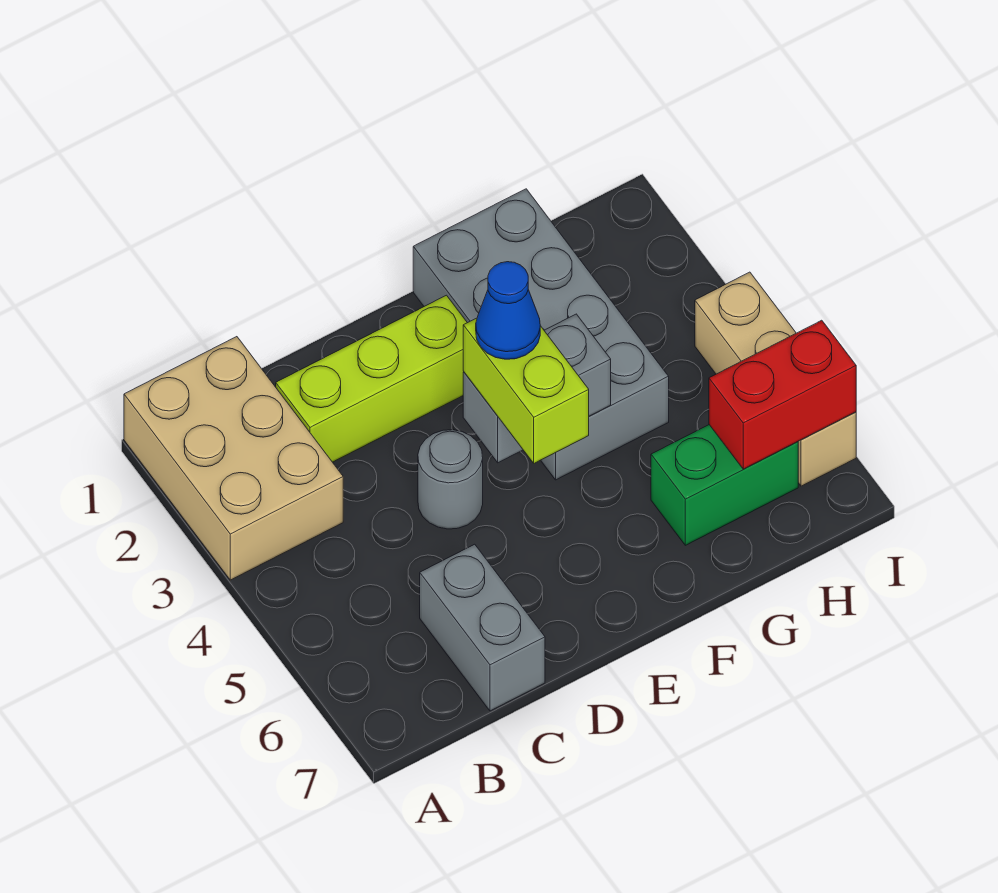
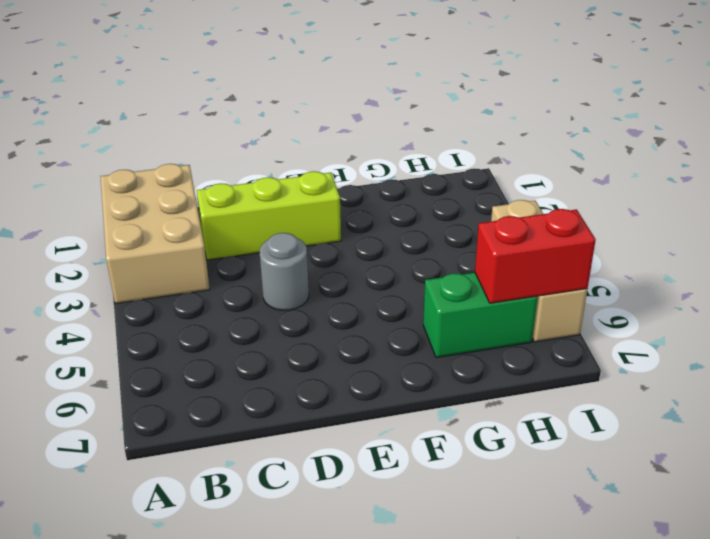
none -> grey brick C6:C7 level 1
none -> grey brick F1:G4 level 1

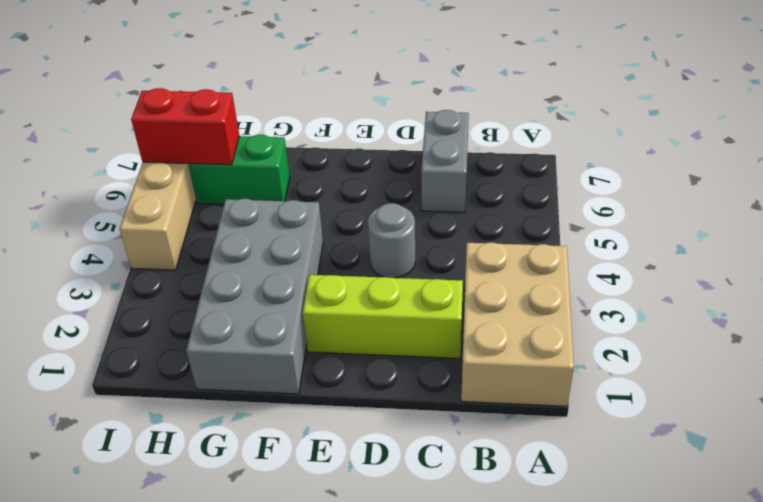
none -> grey brick E4:F4 level 2
none -> lime brick E4:E5 level 3

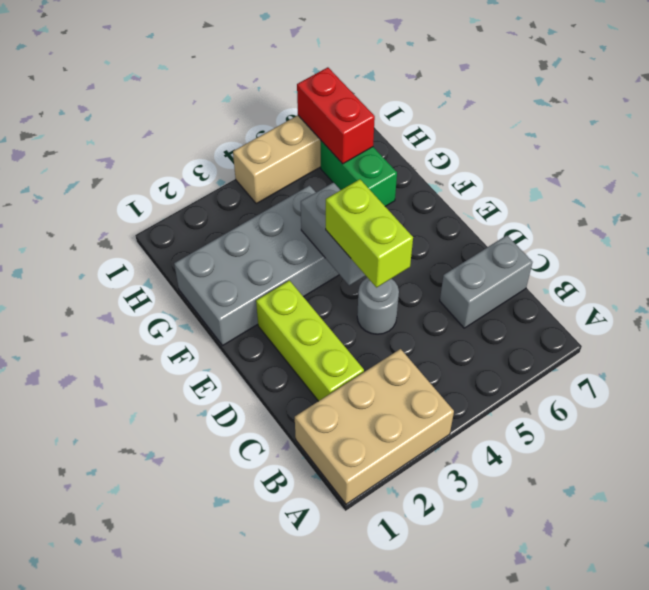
lime brick D4:E4 level 3 -> lime brick E4:E5 level 3
none -> blue cone E4 level 4

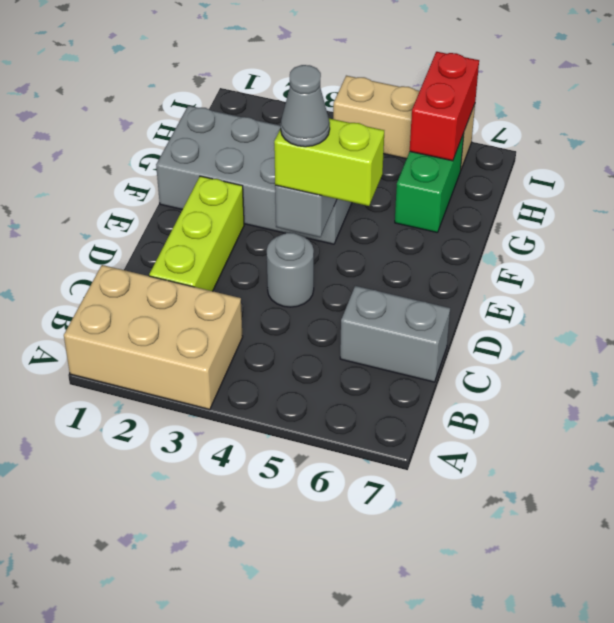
grey cone E4 level 4 -> blue cone E4 level 4

